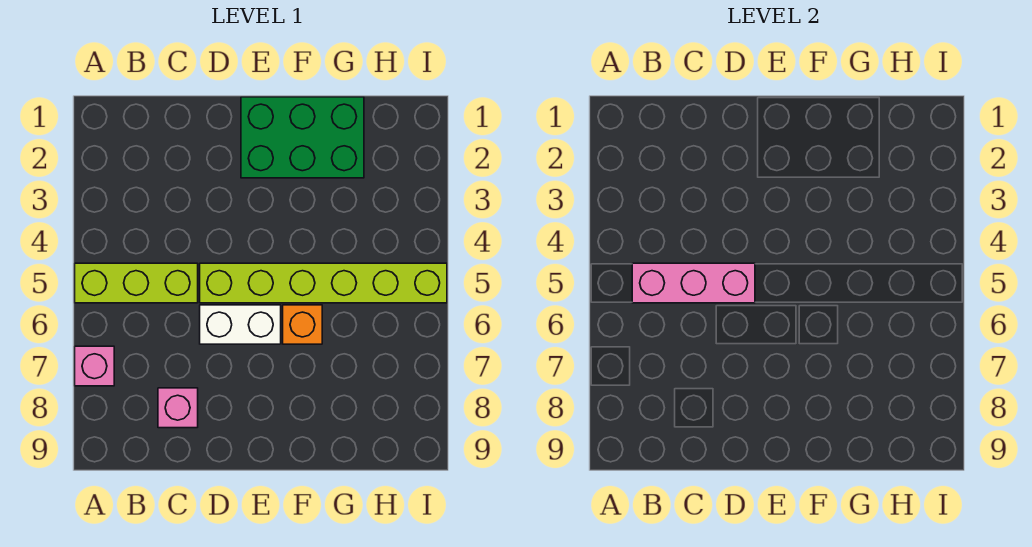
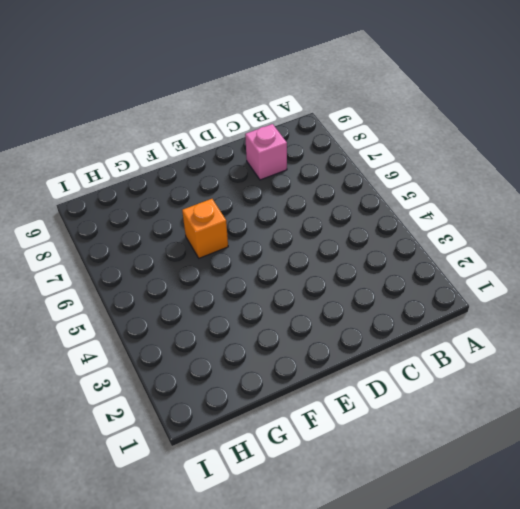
none -> lime brick A5:C5 level 1
none -> pink brick A7 level 1

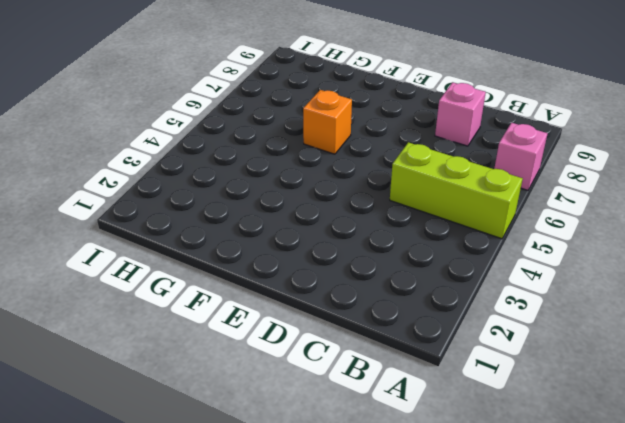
none -> lime brick D5:I5 level 1
none -> white brick D6:E6 level 1

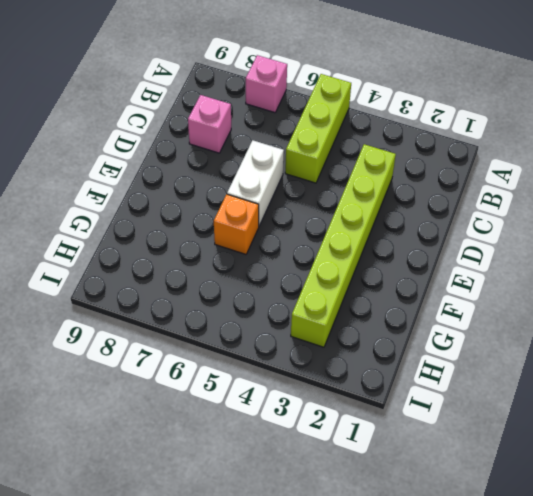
lime brick C3:H3 level 1 -> lime brick D5:I5 level 1
none -> green brick E1:G2 level 1
none -> pink brick B5:D5 level 2

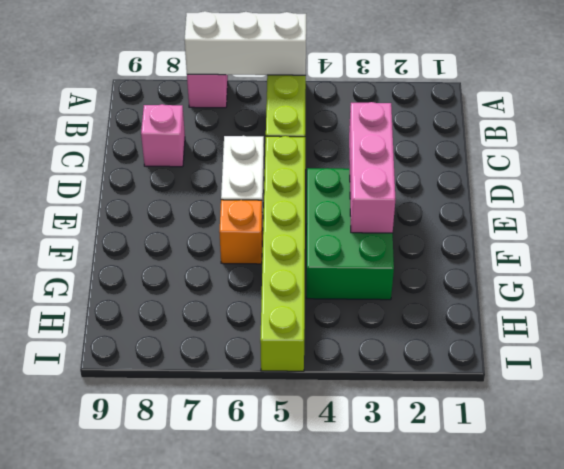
white brick A5:A7 level 2 -> none
pink brick D3:F3 level 2 -> pink brick B5:D5 level 2
green brick E3:G4 level 1 -> green brick E1:G2 level 1

